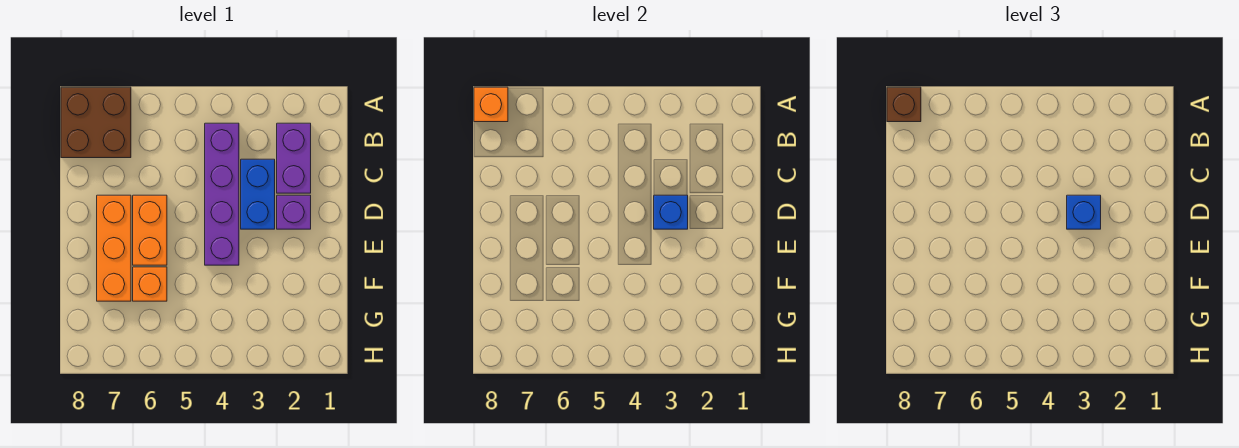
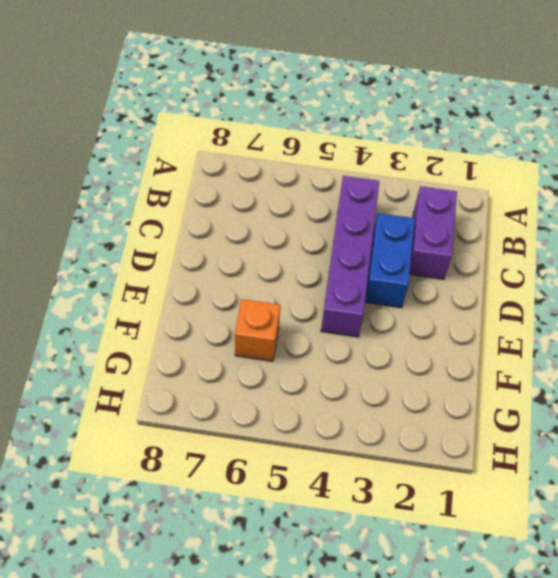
none -> brown brick A7:B8 level 1
none -> purple brick D2 level 1
none -> orange brick D6:E6 level 1

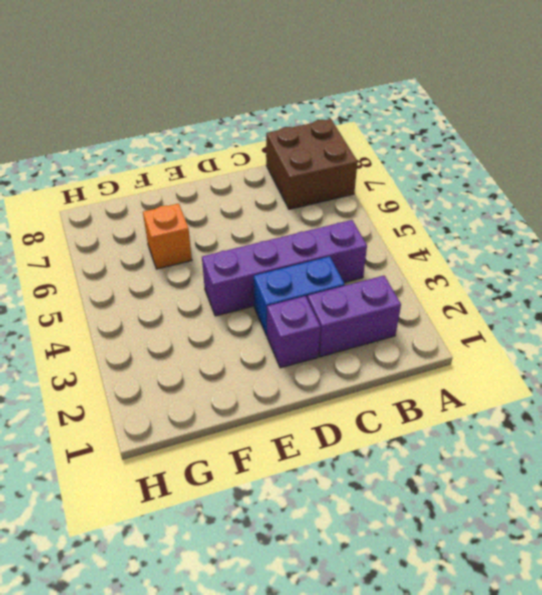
none -> orange brick D6:E6 level 1
none -> orange brick D7:F7 level 1
none -> orange brick A8 level 2

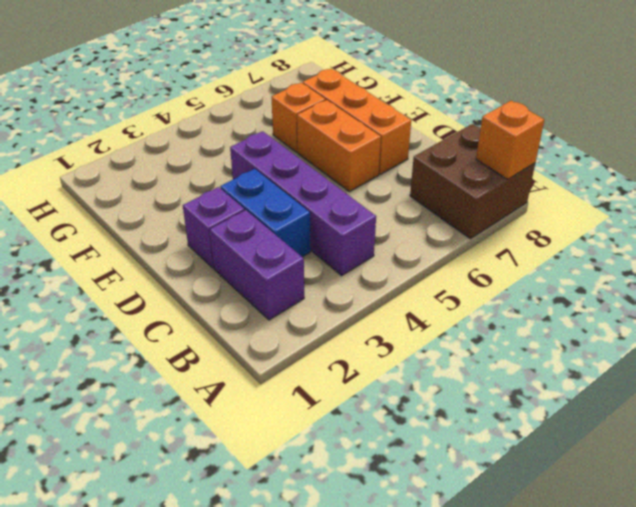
none -> blue brick D3 level 2
none -> brown brick A8 level 3
none -> blue brick D3 level 3

